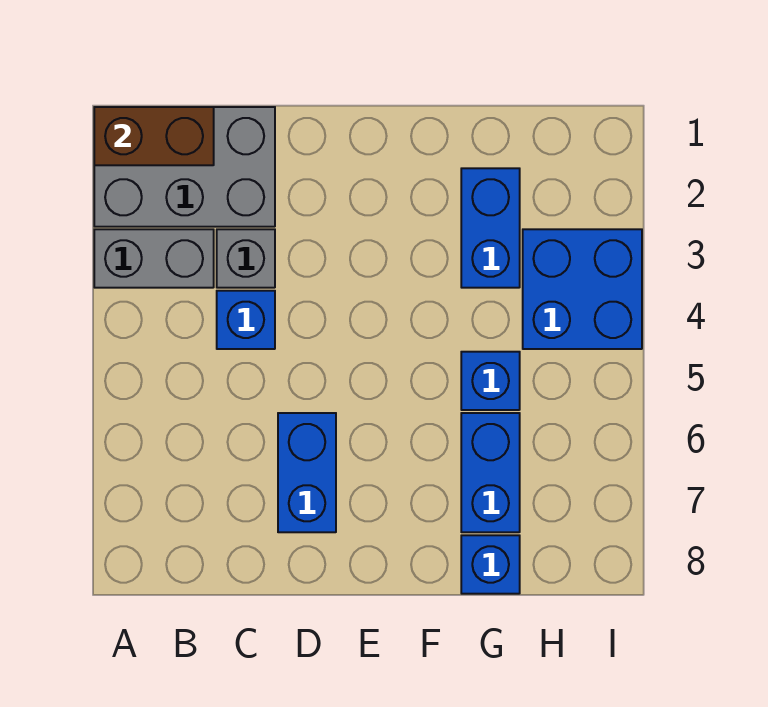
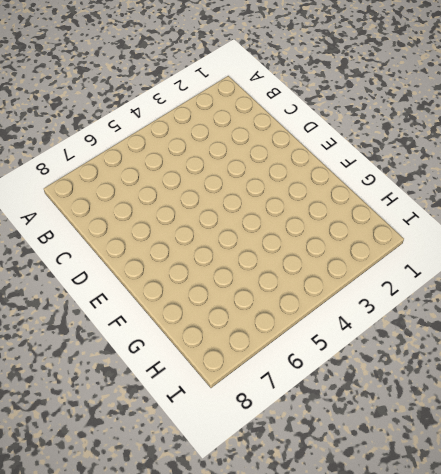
none -> grey brick A1:C2 level 1
none -> grey brick A3:B3 level 1

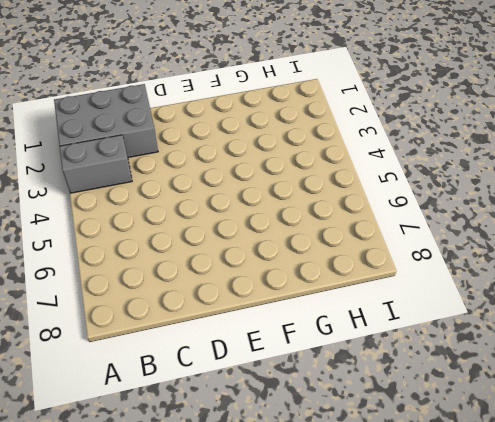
none -> grey brick C3 level 1
none -> blue brick C4 level 1

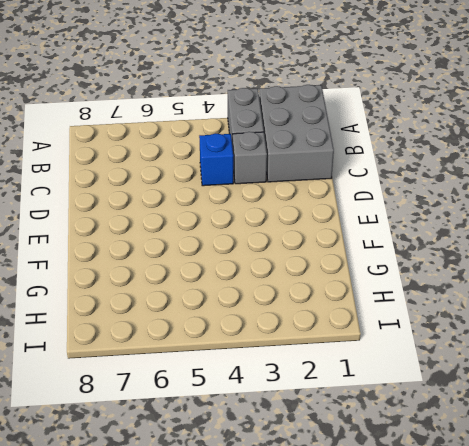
none -> blue brick D6:D7 level 1
none -> blue brick G2:G3 level 1

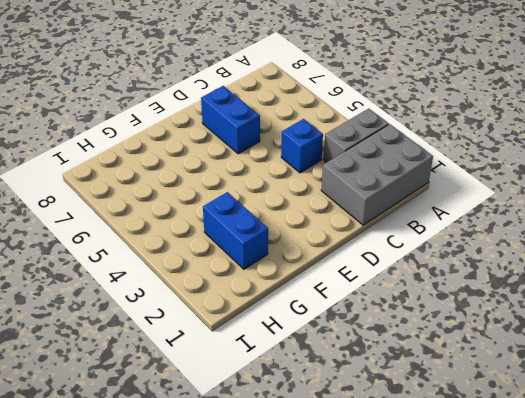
none -> grey brick C3 level 1
none -> blue brick G5 level 1

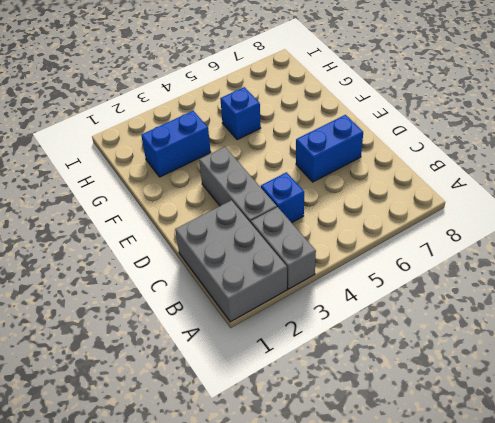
grey brick C3:E3 level 1 -> grey brick C3 level 1
none -> blue brick G6:G7 level 1
none -> blue brick G8 level 1

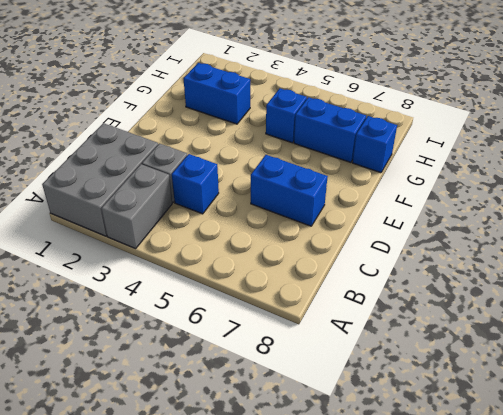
none -> blue brick H3:I4 level 1
none -> brown brick A1:B1 level 2

